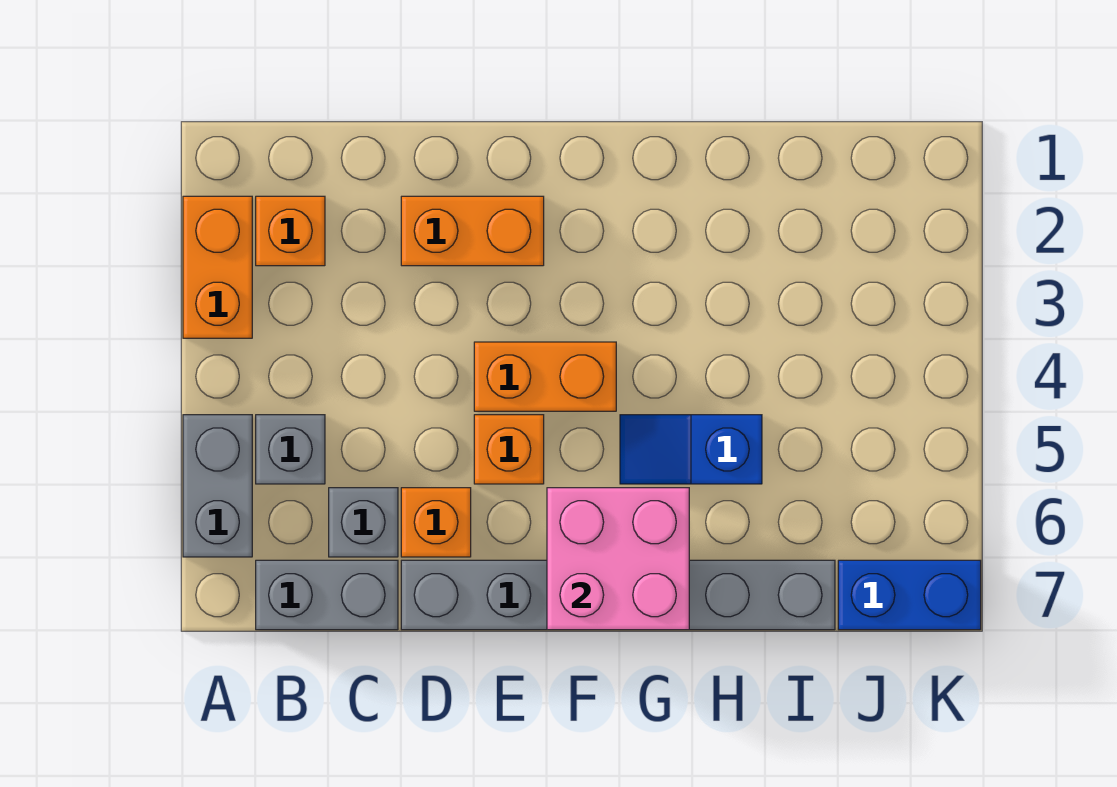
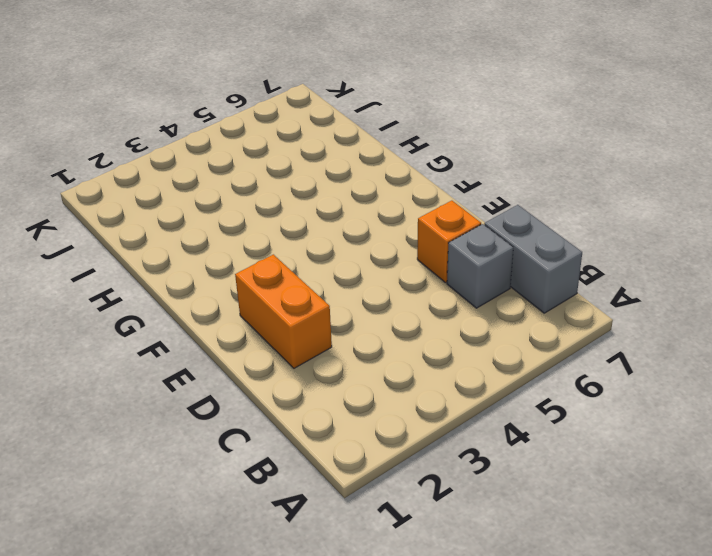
none -> orange brick A2:A3 level 1
none -> grey brick A5:A6 level 1
none -> orange brick B2 level 1

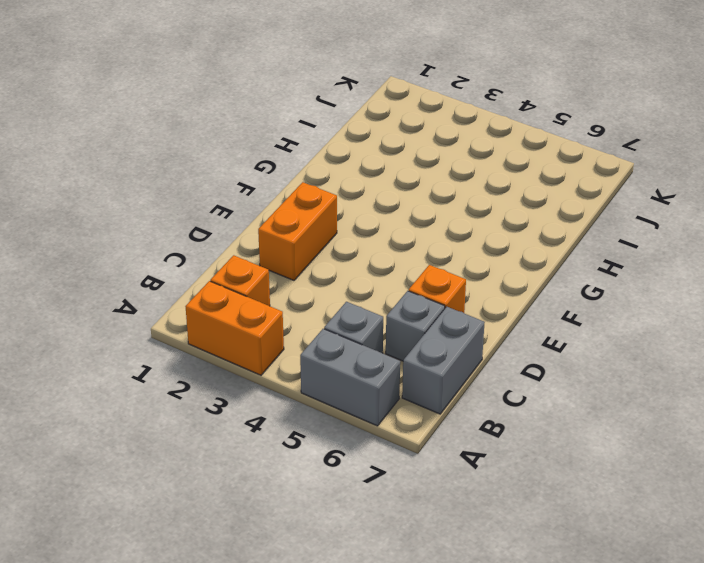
none -> grey brick D7:I7 level 1
none -> orange brick E4:F4 level 1
none -> orange brick E5 level 1

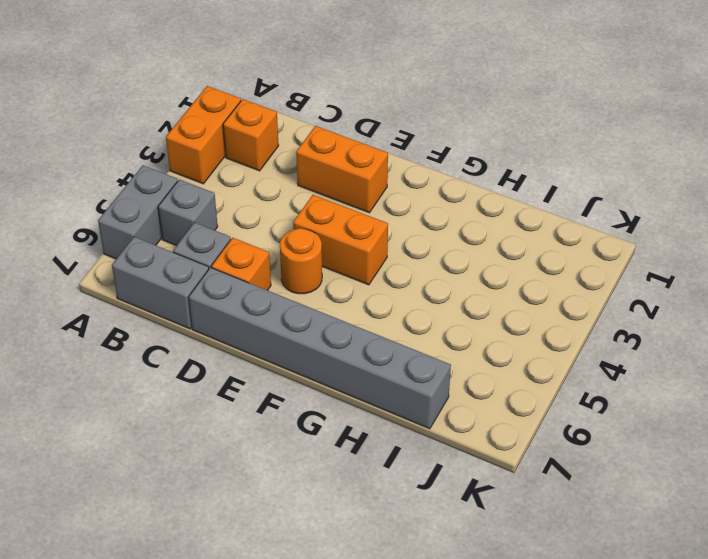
orange round brick E5 level 1 -> orange brick E5 level 1
none -> blue slope G5:H5 level 1 top H
none -> blue brick J7:K7 level 1
none -> pink brick F6:G7 level 2

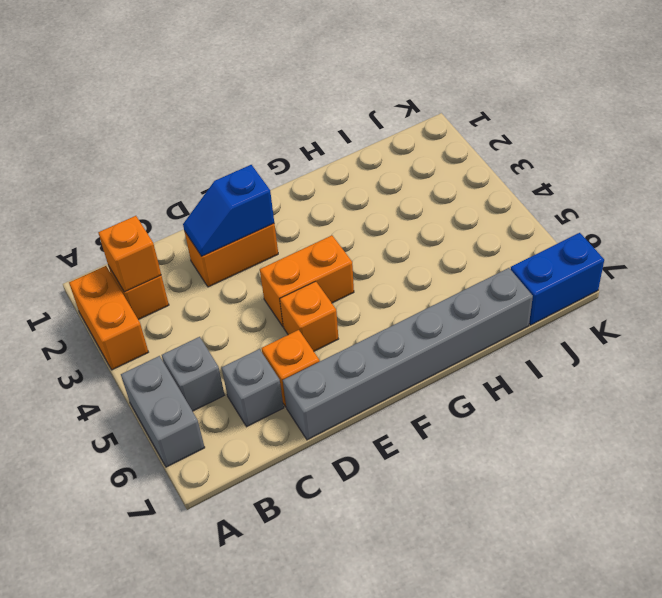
orange brick B2 level 2 -> none
blue slope D2:E2 level 2 top E -> blue slope G5:H5 level 1 top H
none -> grey brick B7:C7 level 1
none -> pink brick F6:G7 level 2

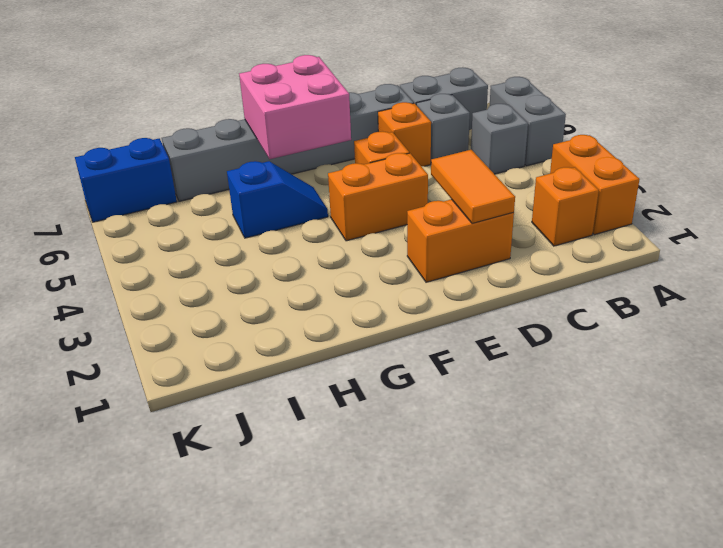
orange tile D2:D3 level 2 -> none

